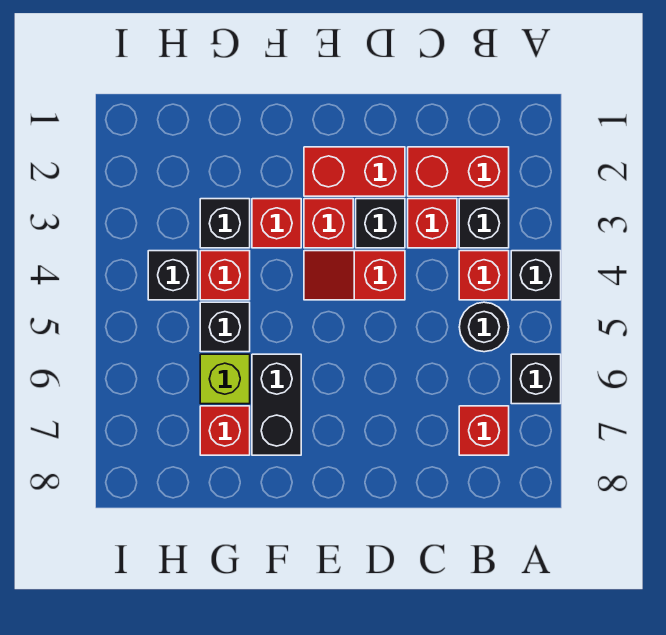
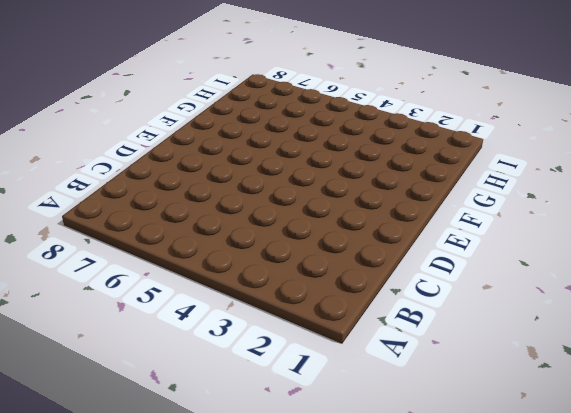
none -> black brick A4 level 1
none -> black brick A6 level 1
none -> red brick B2:C2 level 1

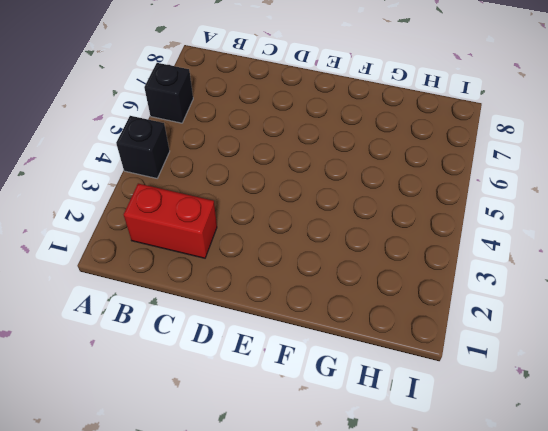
none -> black brick B3 level 1
none -> red brick B4 level 1
none -> black round brick B5 level 1

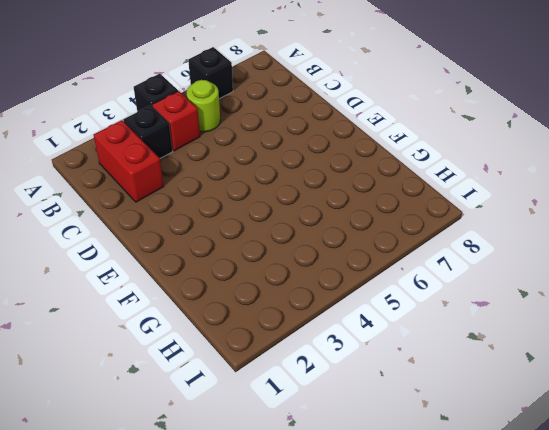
lime round brick B5 level 1 -> black round brick B5 level 1
none -> red brick B7 level 1
none -> red brick C3 level 1
none -> red brick D2:E2 level 1

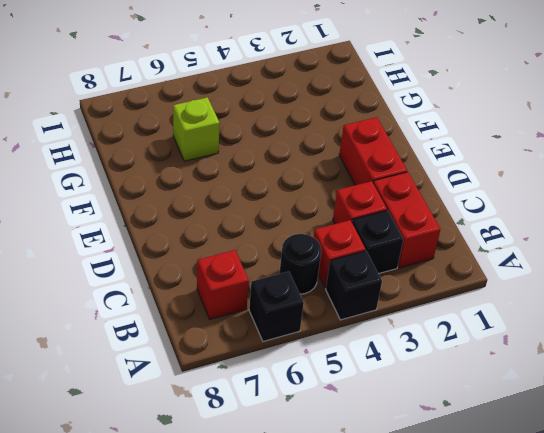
none -> black brick D3 level 1
none -> red slope D4:E4 level 1 top D
none -> red brick E3 level 1

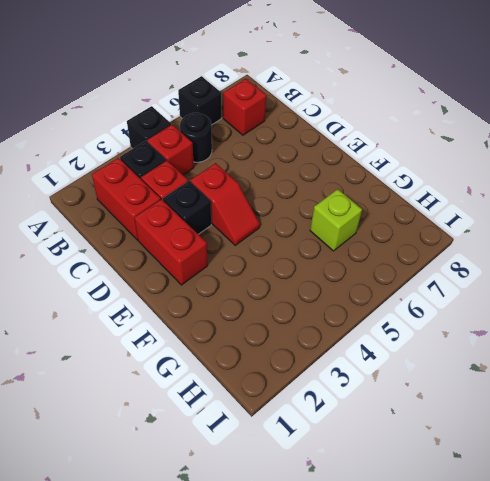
none -> red brick E3 level 1
none -> red brick F3 level 1
none -> black brick F6:F7 level 1

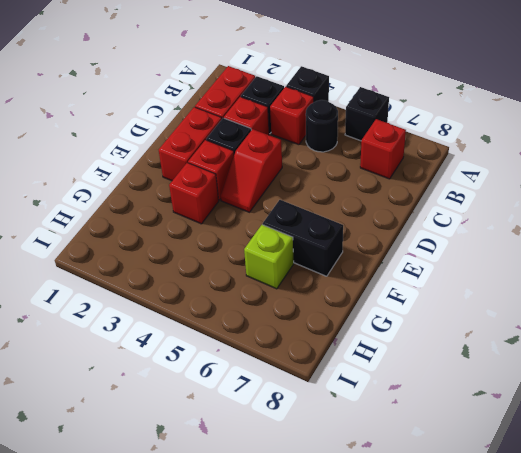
none -> black brick G3 level 1
none -> red brick G4 level 1
none -> black brick G5 level 1

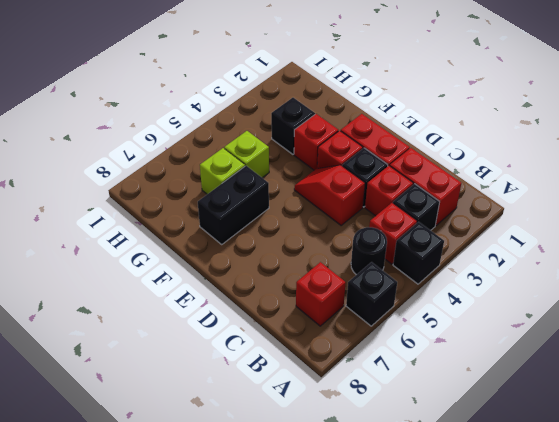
lime brick G5 level 1 -> black brick G5 level 1
none -> red brick G4 level 1
none -> red brick G7 level 1
none -> black brick H4 level 1

